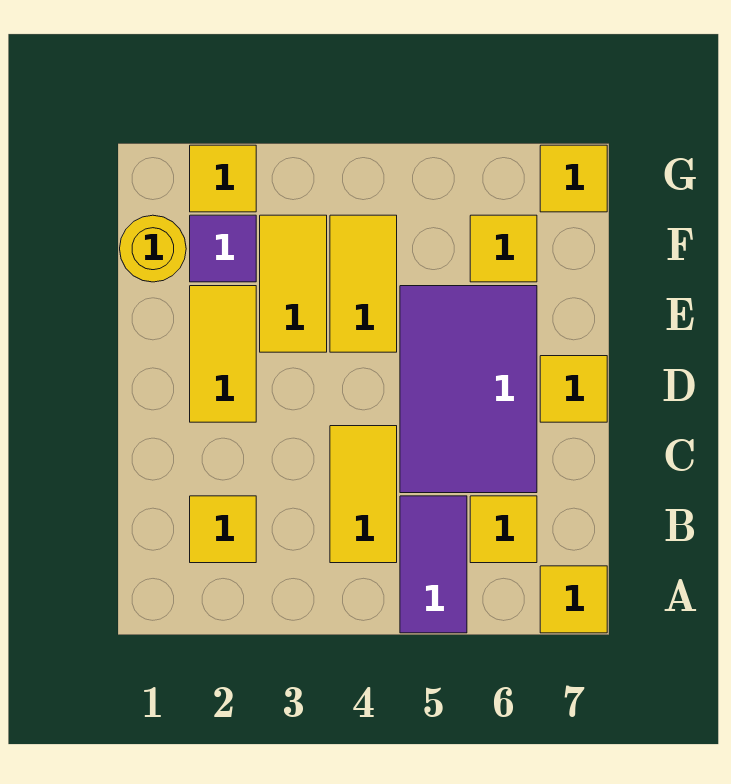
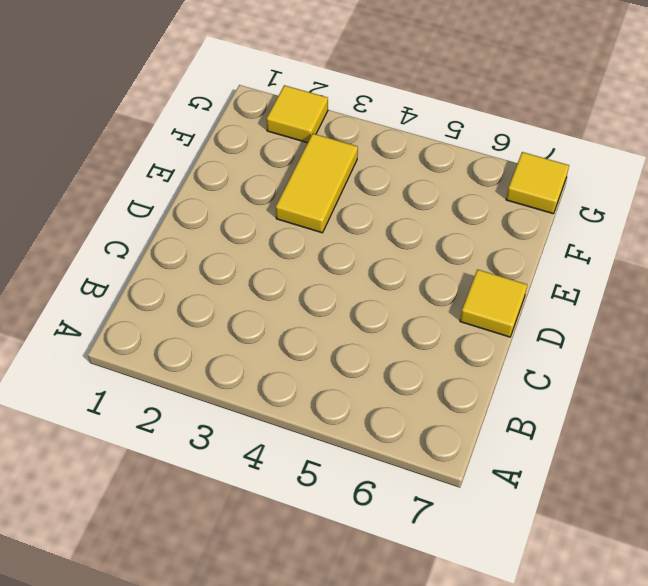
none -> purple tile A5:B5 level 1
none -> yellow tile A7 level 1
none -> yellow tile B2 level 1

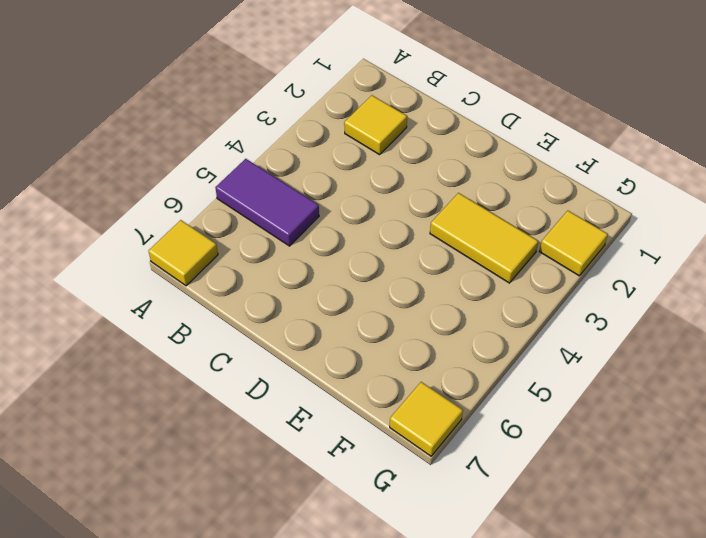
none -> yellow tile B4:C4 level 1
none -> yellow tile B6 level 1
none -> purple tile C5:E6 level 1

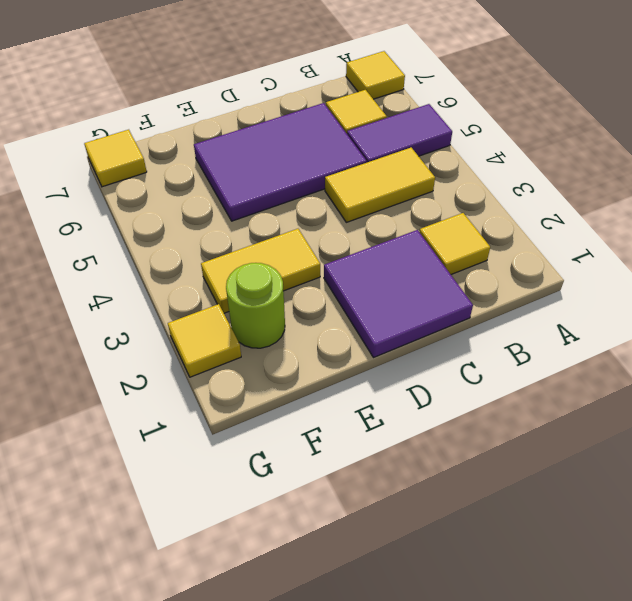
purple tile C1:D2 level 1 -> yellow tile D2:E2 level 1
lime round brick F2 level 1 -> purple tile F2 level 1
none -> yellow tile D7 level 1
none -> yellow tile E4:F4 level 1
none -> yellow round brick F1 level 1

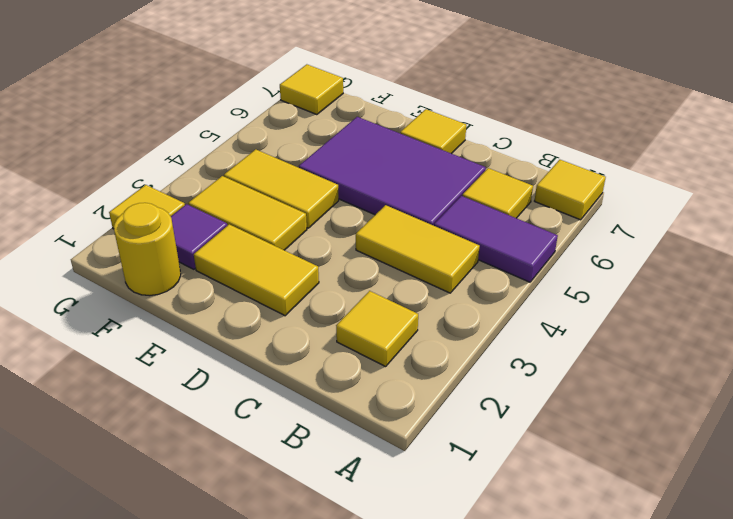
none -> yellow tile F6 level 1

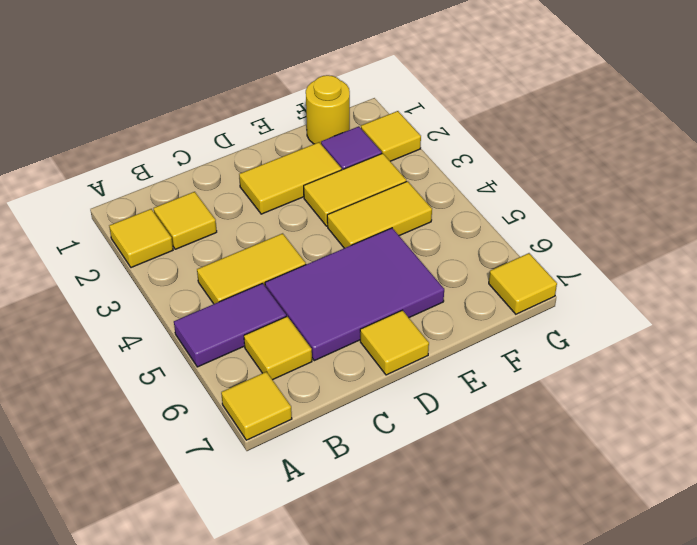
yellow tile A2 level 1 -> yellow tile F6 level 1

